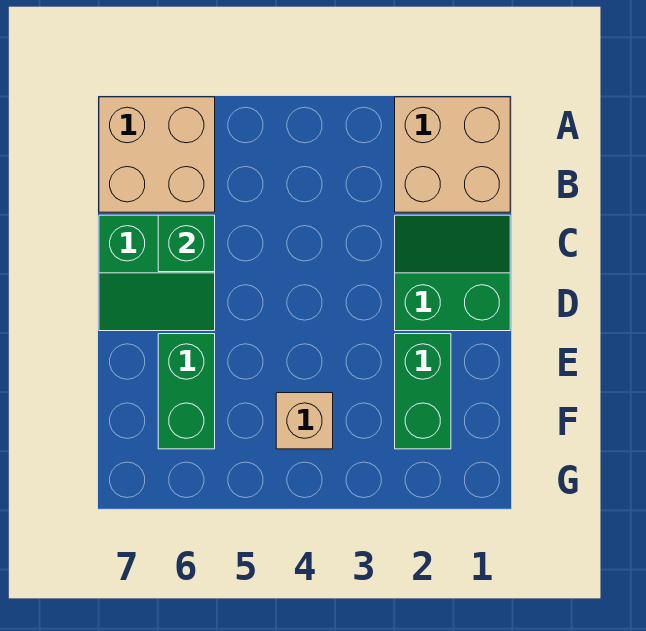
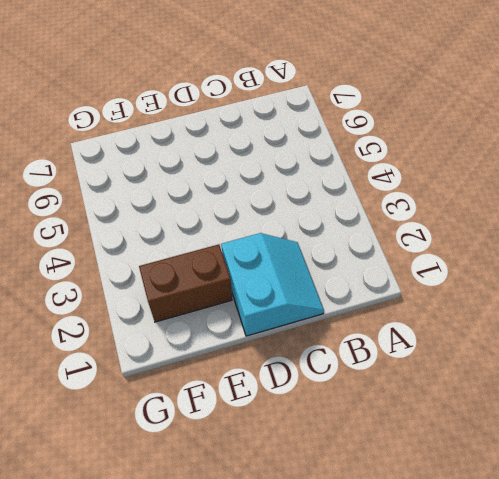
cyan slope C1:D2 level 1 top D -> green slope C1:D2 level 1 top D
brown brick E2:F2 level 1 -> green brick E2:F2 level 1
none -> tan brick A1:B2 level 1
none -> tan brick A6:B7 level 1

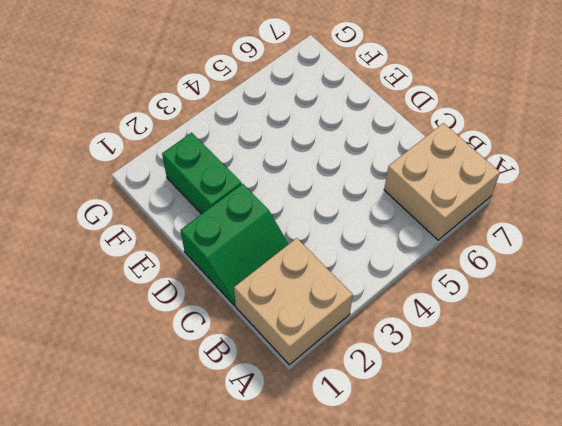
none -> green slope C6:D7 level 1 top C
none -> green brick E6:F6 level 1

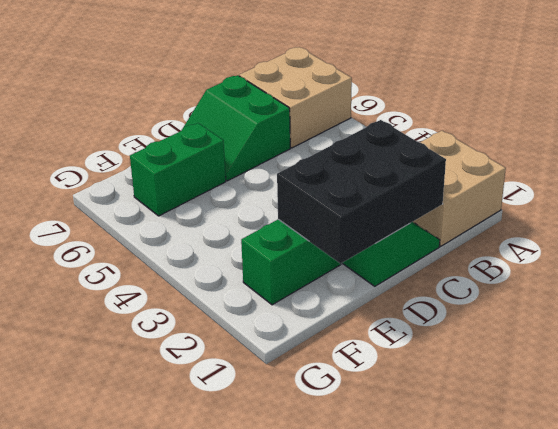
black brick C1:E2 level 2 -> none
none -> tan brick F4 level 1
none -> green brick C6 level 2

